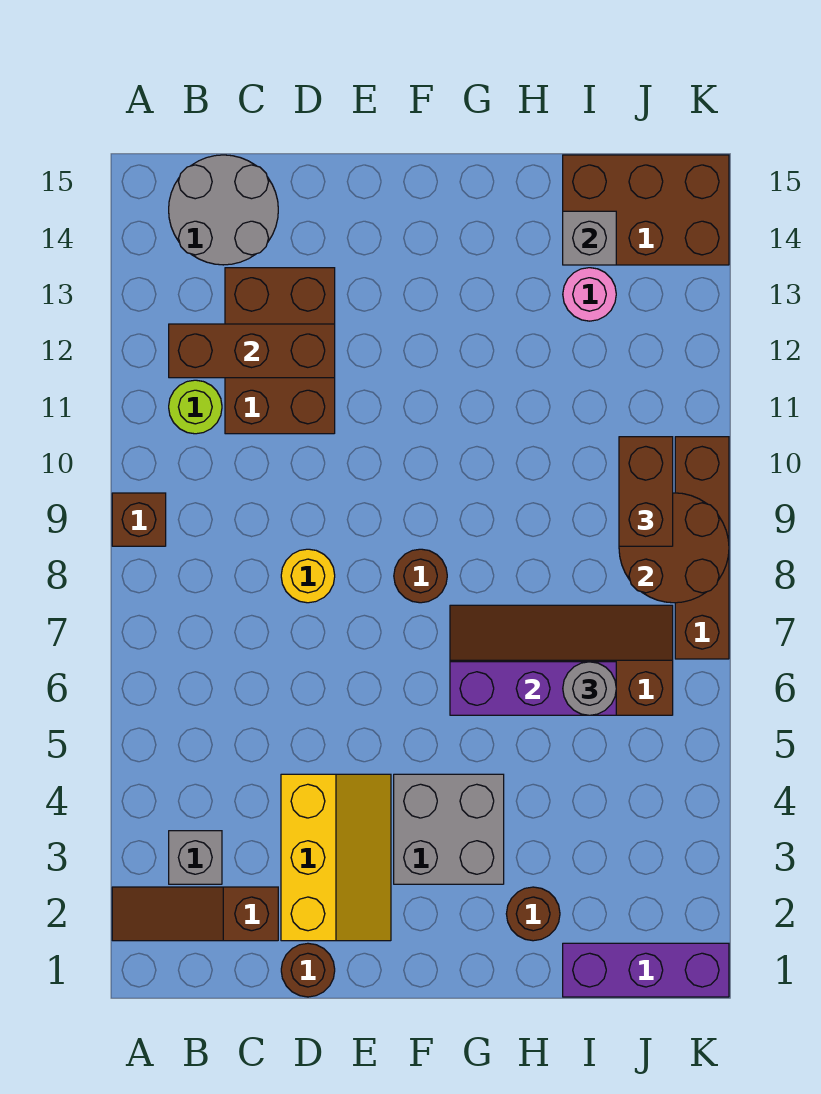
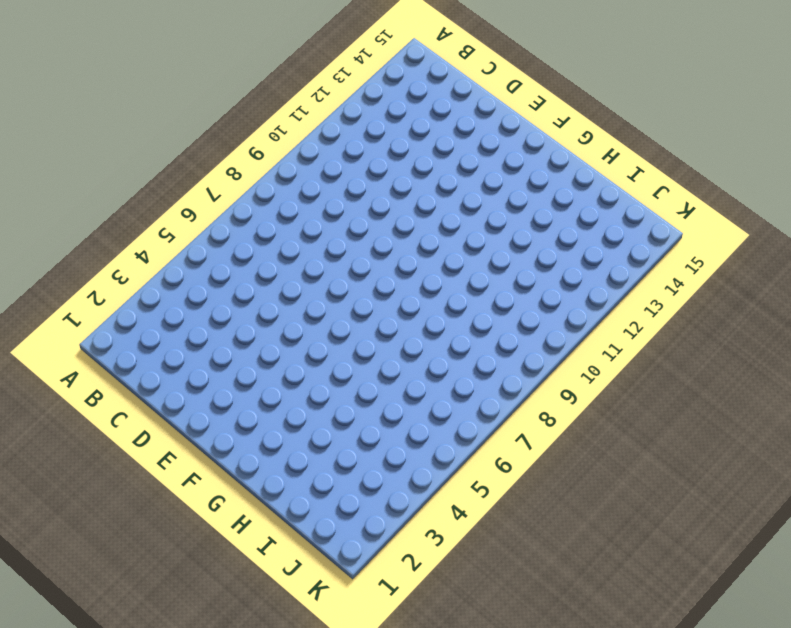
none -> brown slope A2:C2 level 1 top C
none -> brown brick A9 level 1
none -> grey brick B3 level 1

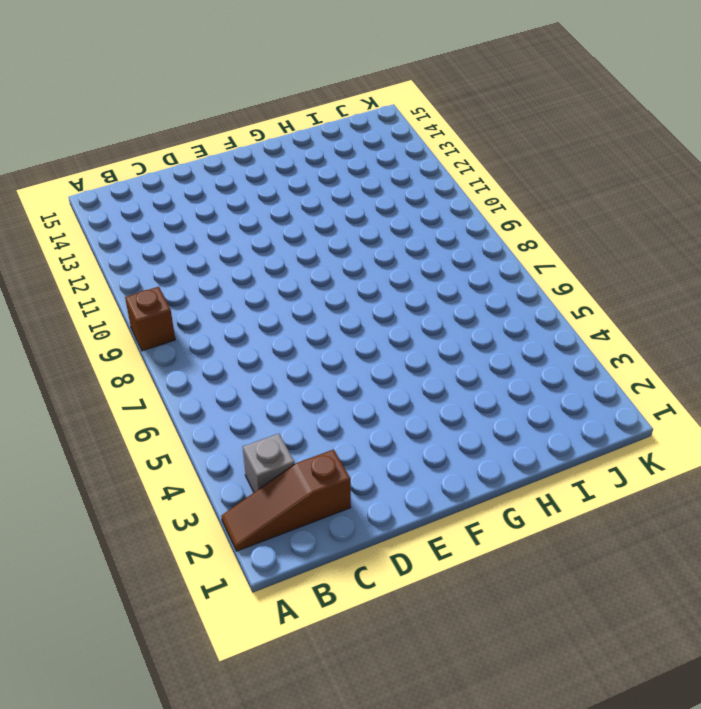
none -> lime round brick B11 level 1
none -> grey round brick B14:C15 level 1
none -> brown brick C11:D13 level 1

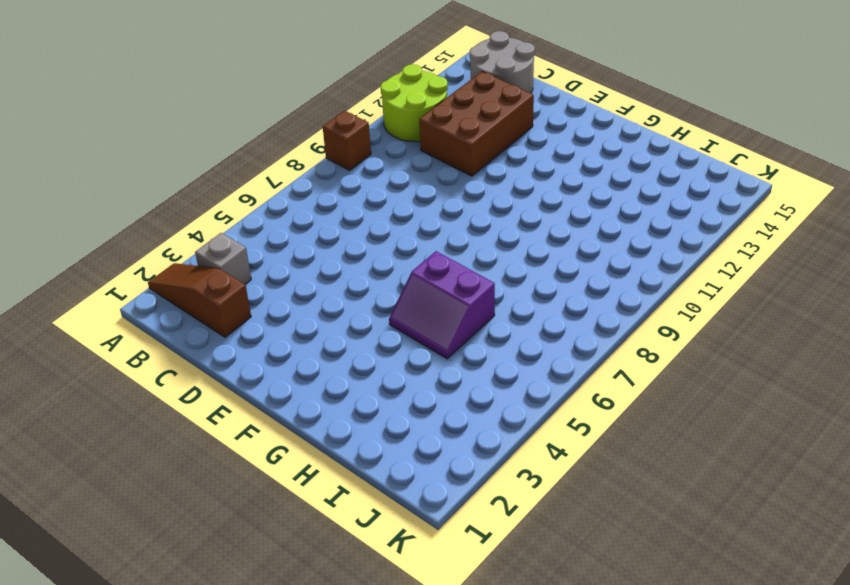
lime round brick A11:B12 level 1 -> lime round brick B11 level 1
purple slope G5:H6 level 1 top 6 -> brown slope G6:J7 level 1 top 6
none -> brown round brick D1 level 1
none -> yellow slope D2:E4 level 1 top D
none -> yellow round brick D8 level 1

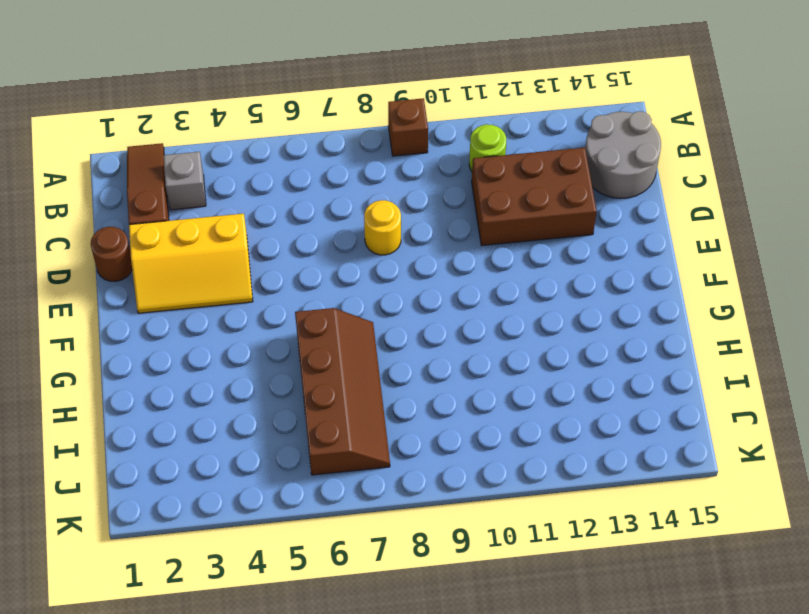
none -> grey brick F3:G4 level 1
none -> brown round brick F8 level 1
none -> brown round brick H2 level 1

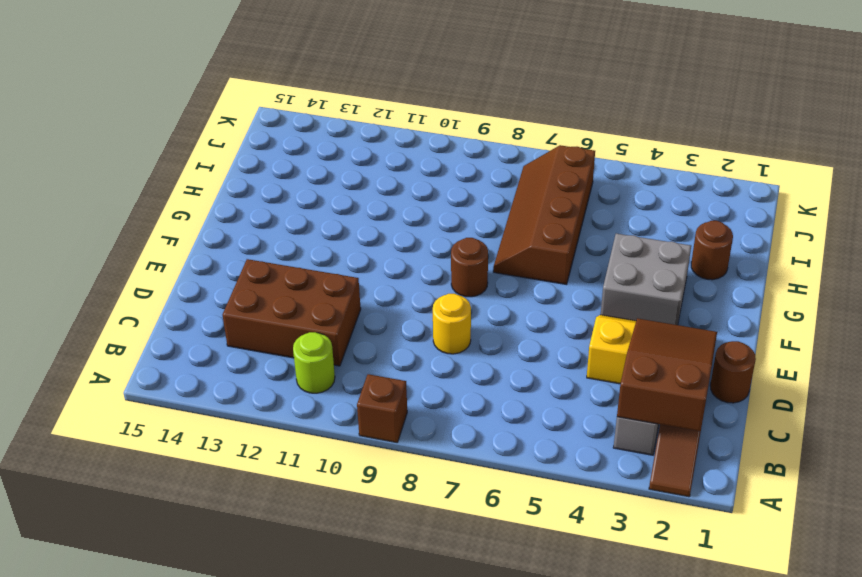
brown slope B2:D3 level 2 top B -> none
none -> grey round brick B14:C15 level 1
none -> purple brick I1:K1 level 1
none -> pink round brick I13 level 1

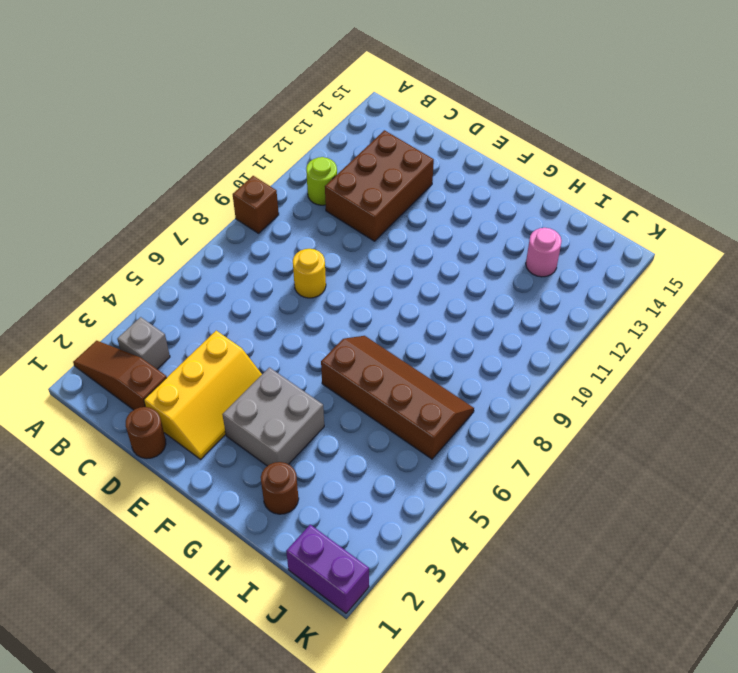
purple brick J1:K1 level 1 -> purple brick I1:K1 level 1
none -> grey round brick B14:C15 level 1
none -> brown round brick F8 level 1
none -> brown brick I14:K15 level 1

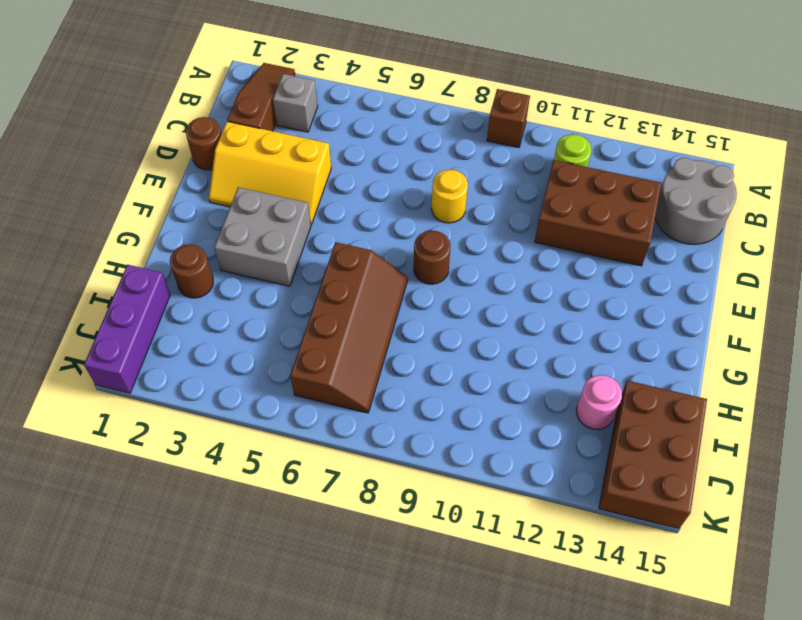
none -> brown brick K7:K10 level 1
none -> brown brick B12:D12 level 2
none -> purple brick G6:I6 level 2

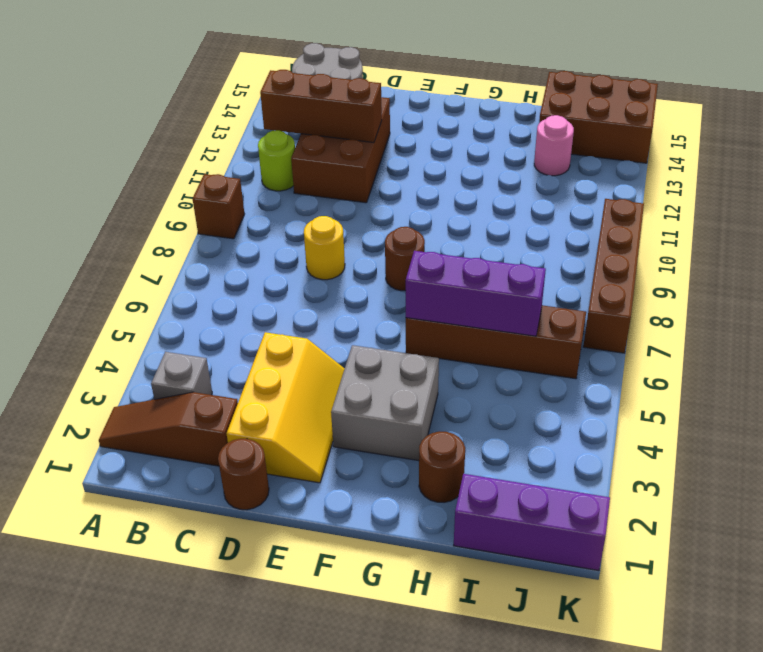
none -> grey brick I14 level 2
none -> brown round brick J8:K9 level 2
none -> grey round brick I6 level 3

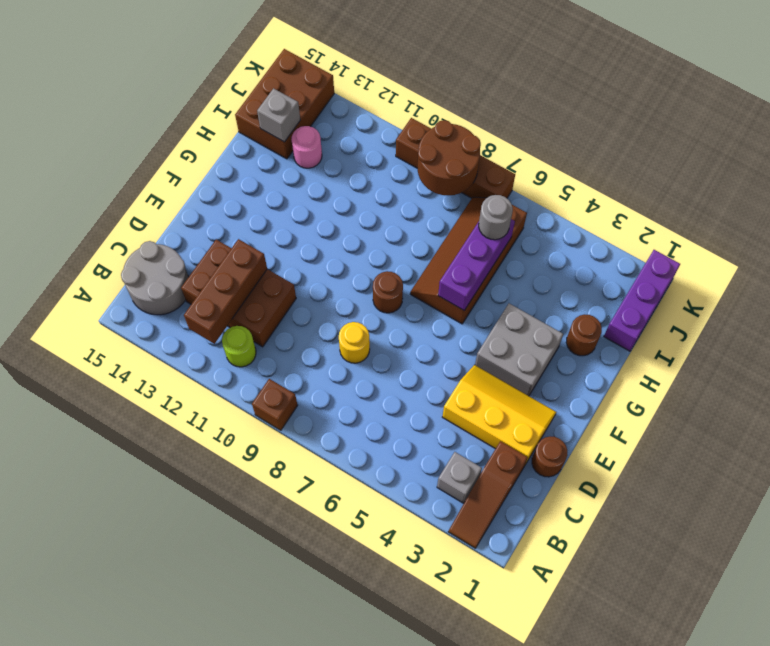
none -> brown brick J9:J10 level 3

